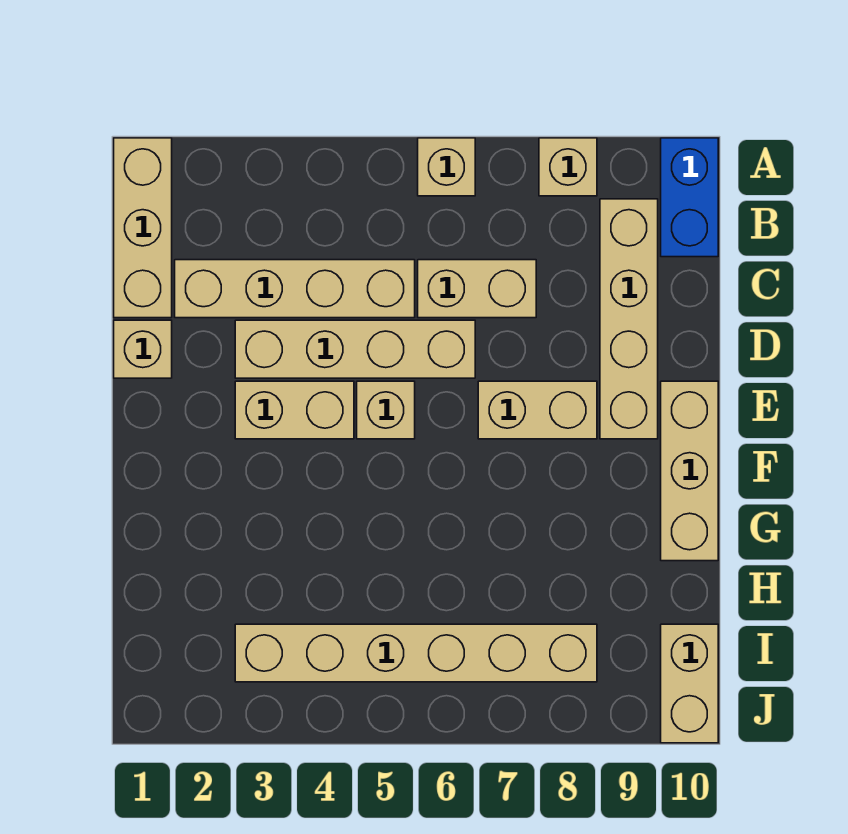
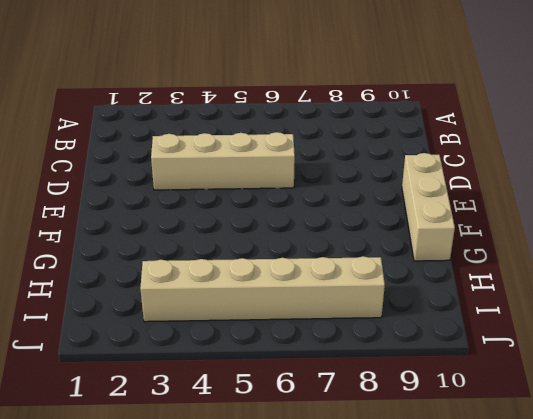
none -> tan brick A1:C1 level 1
none -> tan brick A6 level 1
none -> tan brick A8 level 1

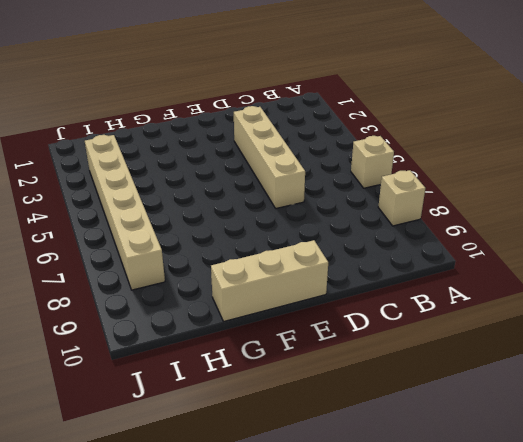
none -> tan brick A1:C1 level 1
none -> blue brick A10:B10 level 1
none -> tan brick B9:E9 level 1

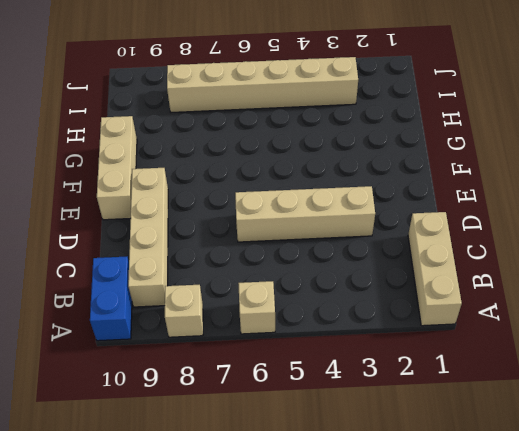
none -> tan brick C2:C5 level 1
none -> tan brick C6:C7 level 1
none -> tan brick D1 level 1

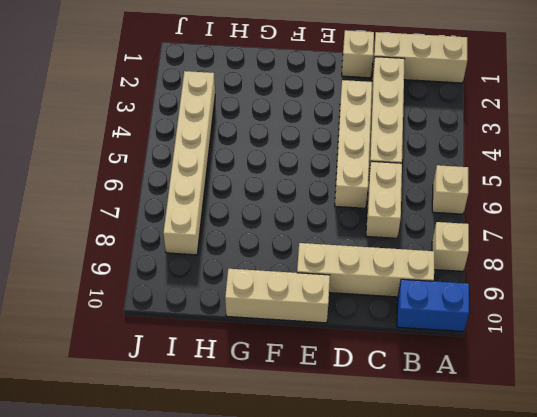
none -> tan brick E3:E4 level 1
none -> tan brick E5 level 1
none -> tan brick E7:E8 level 1

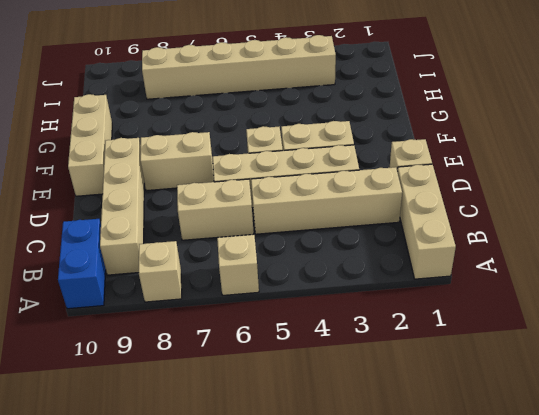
none -> tan brick I10:J10 level 1

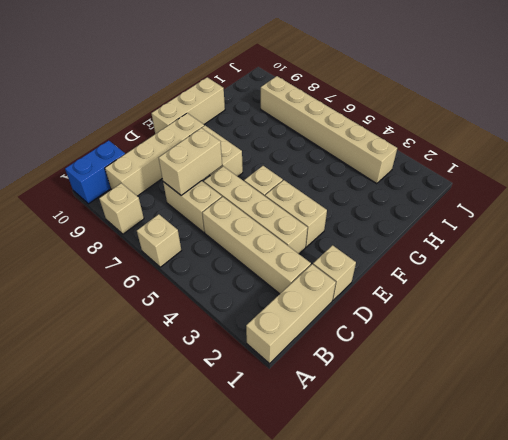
tan brick C7:D7 level 2 -> tan brick I10:J10 level 1

